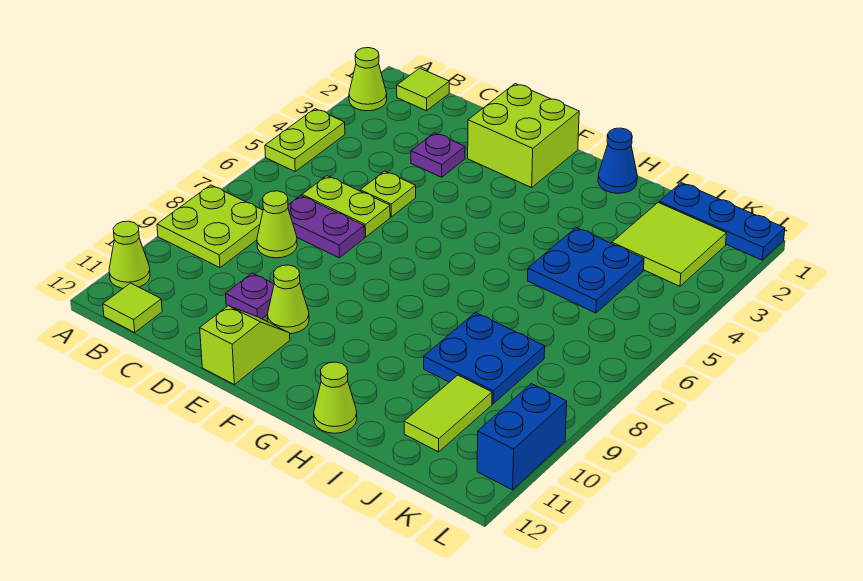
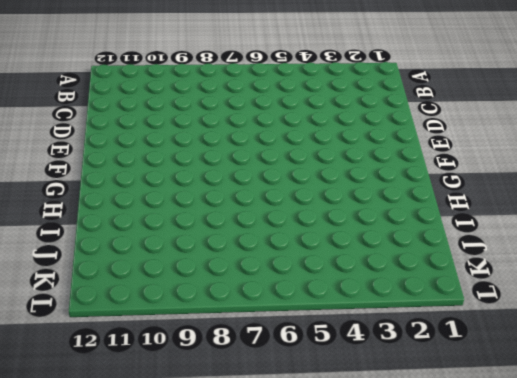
none -> lime cone A2 level 1
none -> lime plate A4:A5 level 1
none -> lime plate A8:B9 level 1

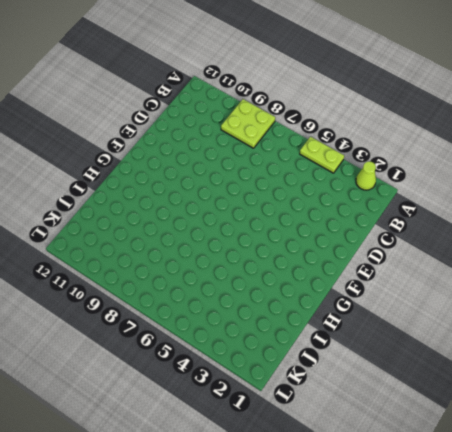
none -> lime cone A11 level 1
none -> lime tile B1 level 1
none -> lime tile B12 level 1

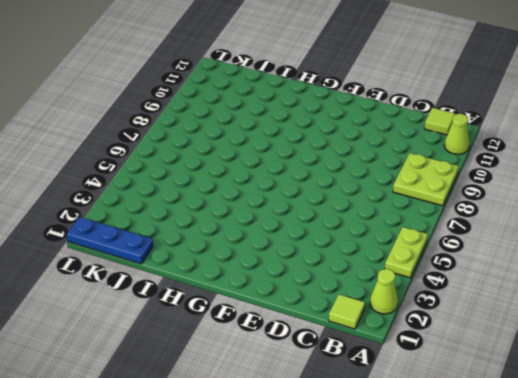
none -> lime plate C6:D6 level 1
none -> purple plate C7:D7 level 1
none -> lime cone C8 level 1

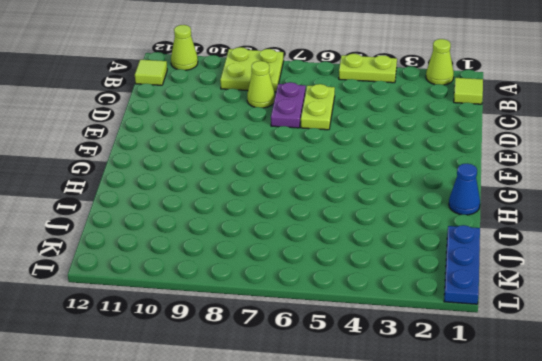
none -> purple plate D3 level 1
none -> lime plate D5 level 1
none -> purple plate D10 level 1

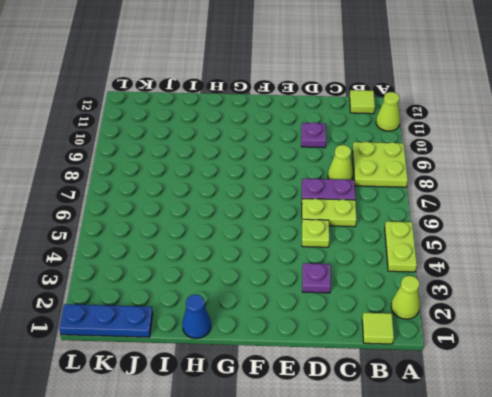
none -> lime brick E1:F2 level 1
none -> lime cone E10 level 1
none -> lime slope E11:E12 level 1 top 12

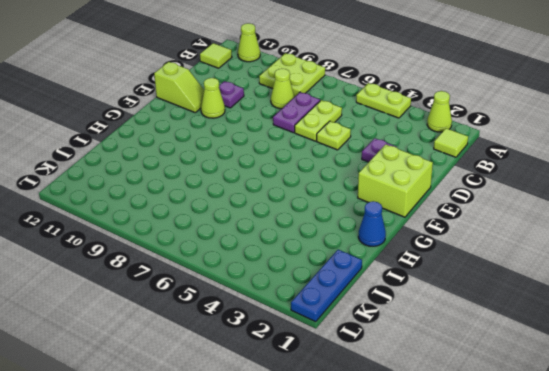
none -> lime cone H12 level 1
none -> blue plate I4:J5 level 1
none -> blue plate I8:J9 level 1

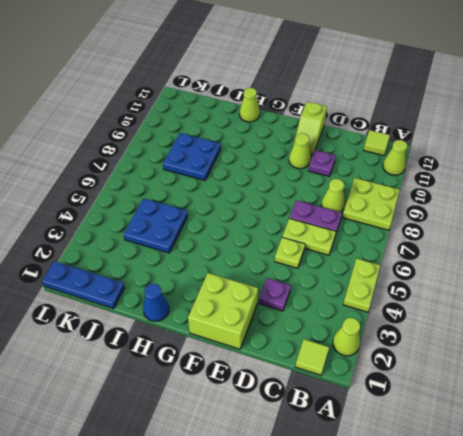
none -> lime tile J2:K3 level 1
none -> lime tile J10:J11 level 1
none -> blue brick L10:L11 level 1

